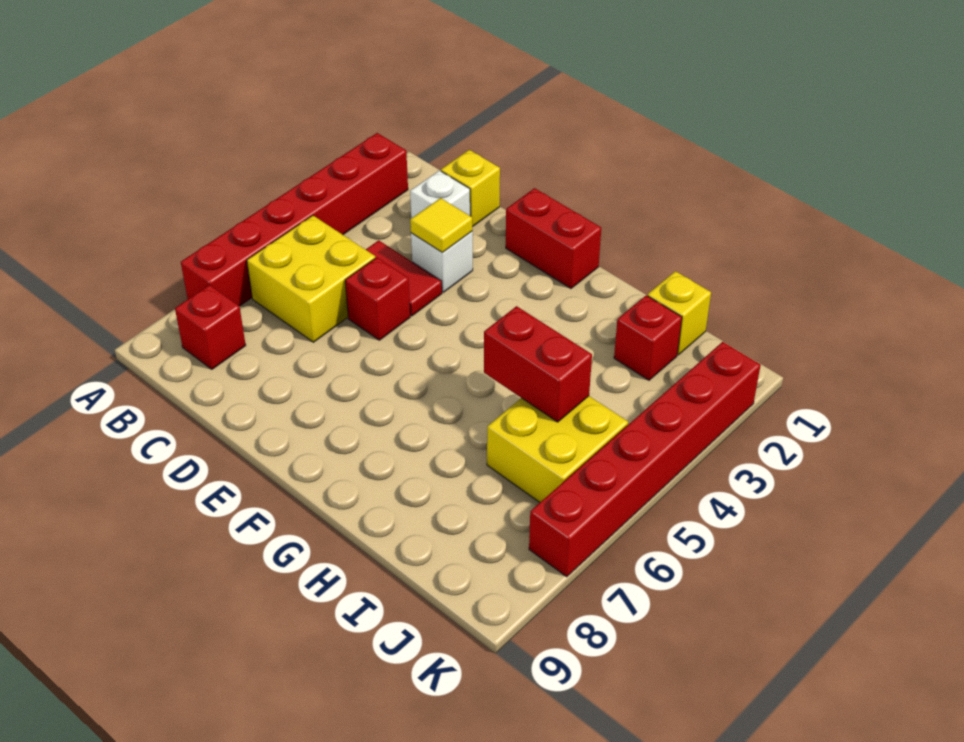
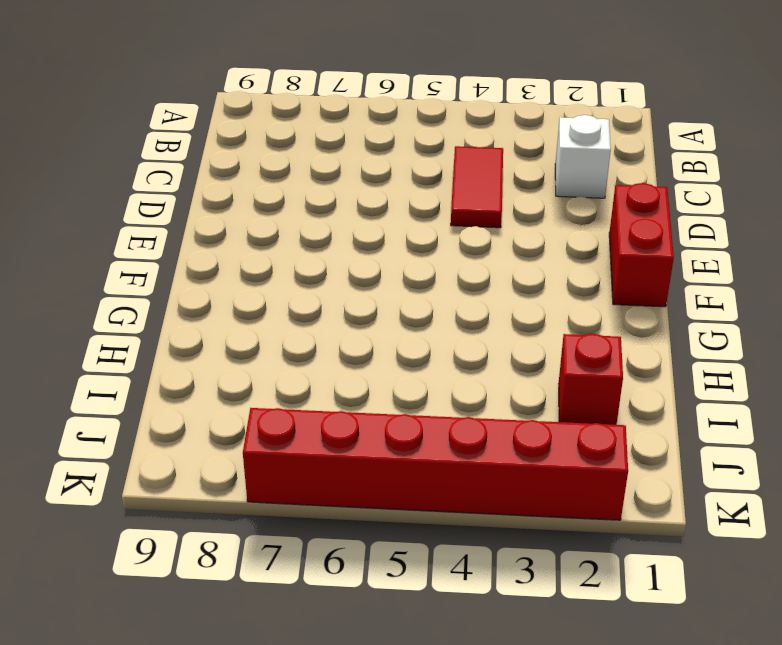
none -> red brick A2:A7 level 1
none -> yellow brick B5:C6 level 1
none -> red brick B8 level 1

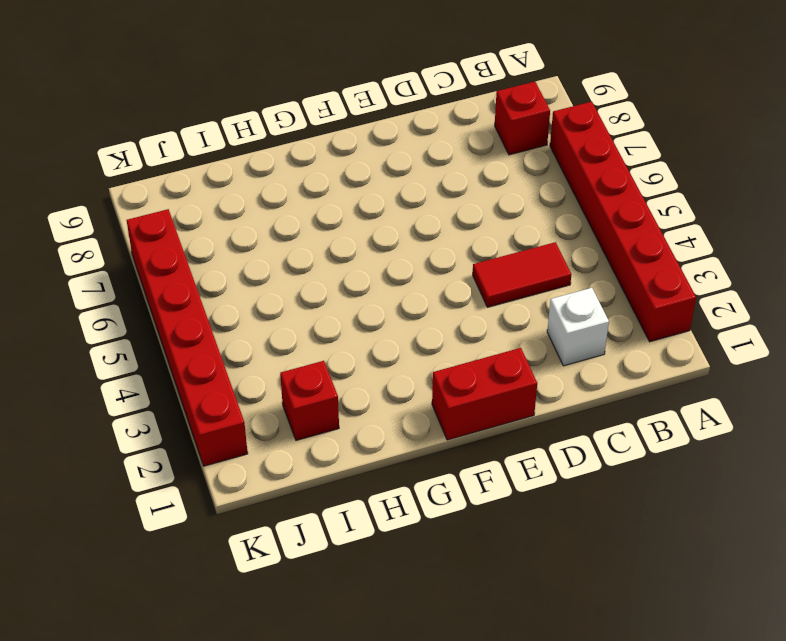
none -> yellow brick B5:C6 level 1
none -> yellow brick C1 level 1
none -> white brick D3 level 1

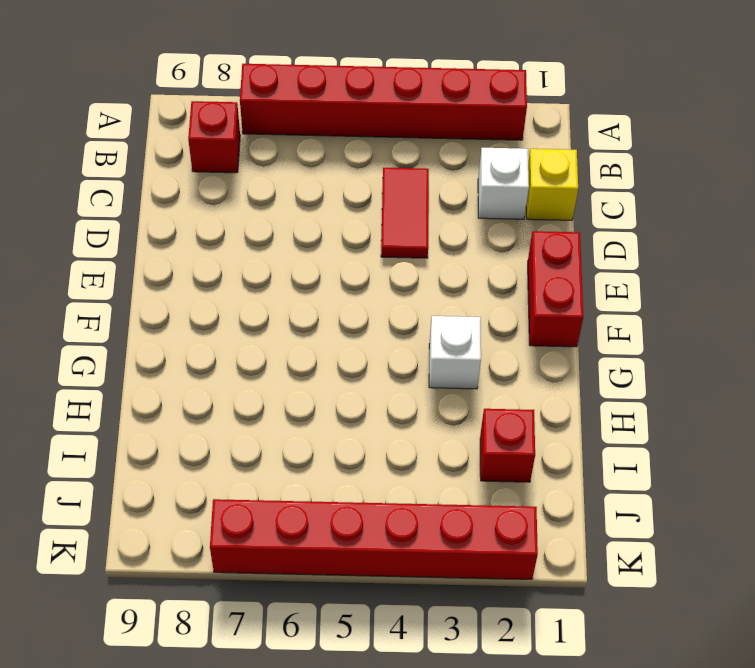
white brick G3 level 1 -> white brick D3 level 1
none -> yellow brick B5:C6 level 1
none -> red brick D5 level 1
none -> yellow brick I1 level 1

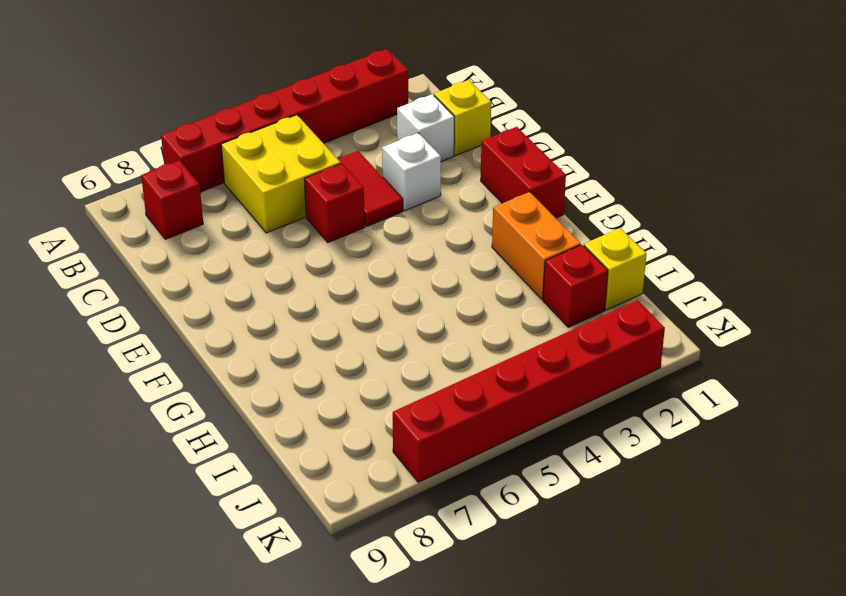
orange brick G2:H2 level 1 -> none
none -> yellow brick I5:J6 level 1
none -> yellow tile D3 level 2
none -> red brick H5:I5 level 2

